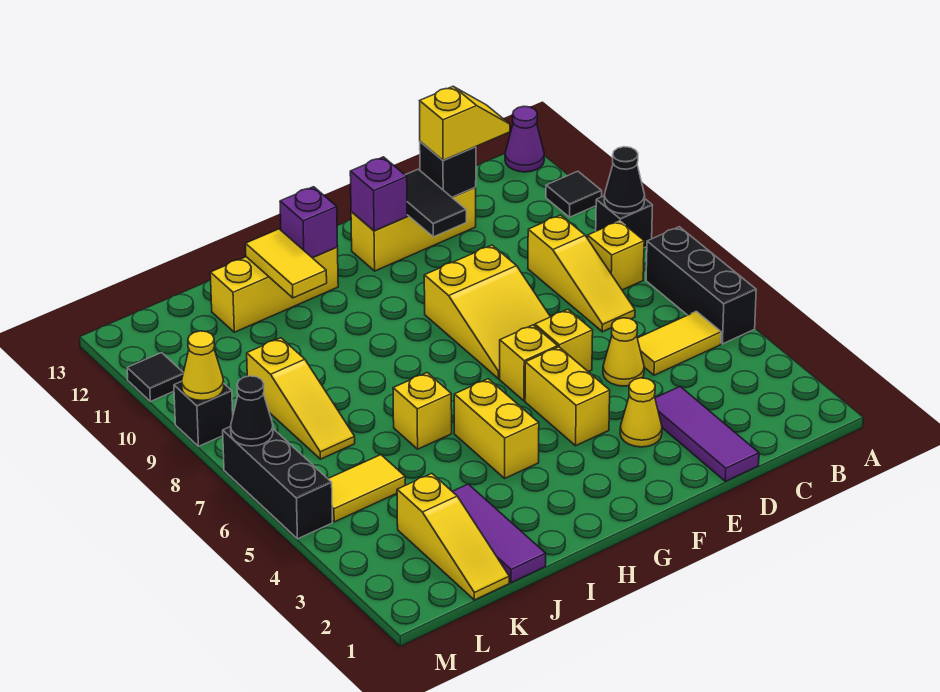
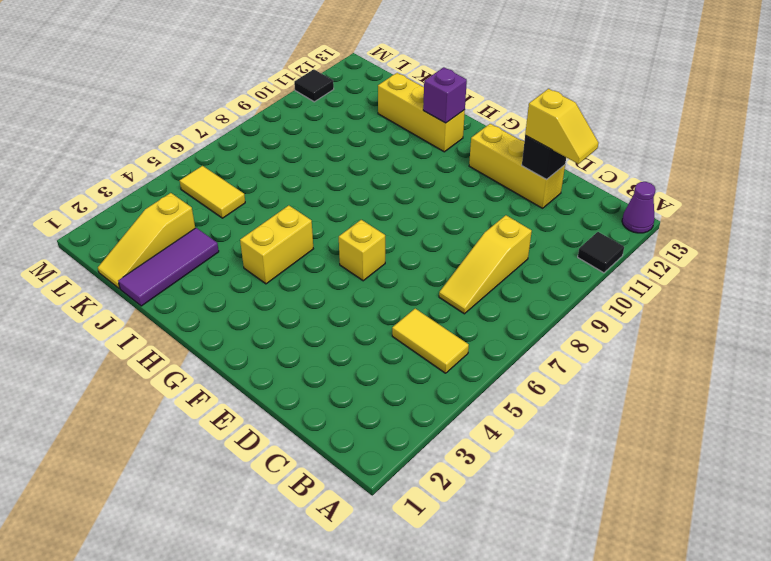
none -> black brick A5:A7 level 1
none -> black brick A9 level 1
none -> yellow brick B8 level 1
none -> purple tile D1:D3 level 1

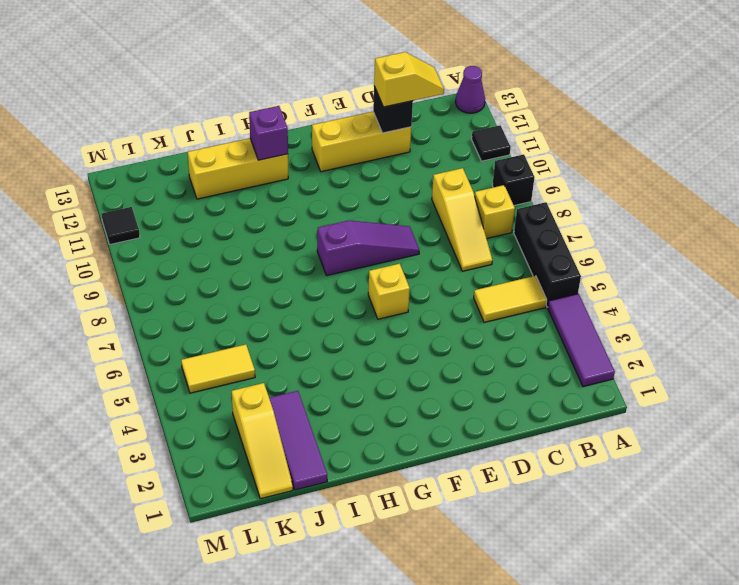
purple tile A2:A4 level 1 -> purple tile D1:D3 level 1
purple slope E8:G8 level 1 top G -> yellow slope E7:F9 level 1 top 9
none -> yellow cone D5 level 1
none -> yellow cone E3 level 1
none -> yellow brick E6 level 1
none -> yellow brick F4:F5 level 1

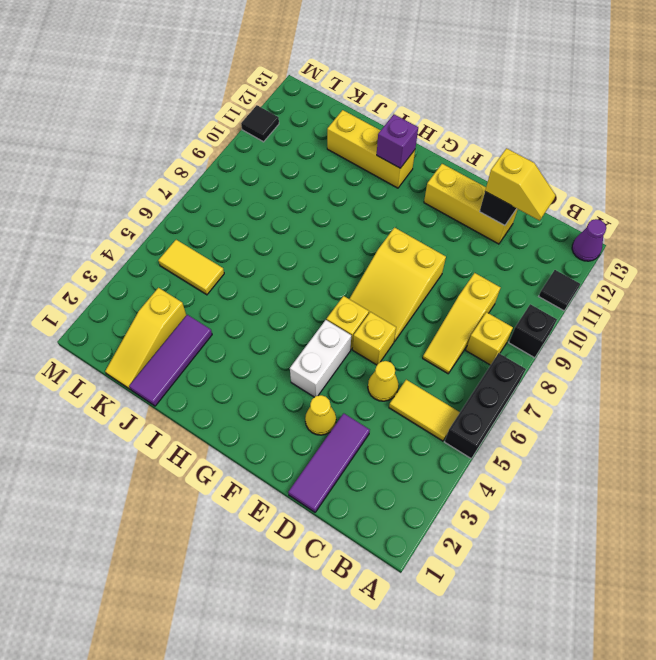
white brick F4:F5 level 1 -> yellow brick F4:F5 level 1
none -> yellow brick H4:H5 level 1
none -> yellow brick I6 level 1
none -> yellow slope K7:K9 level 1 top 9
none -> black brick M5:M7 level 1

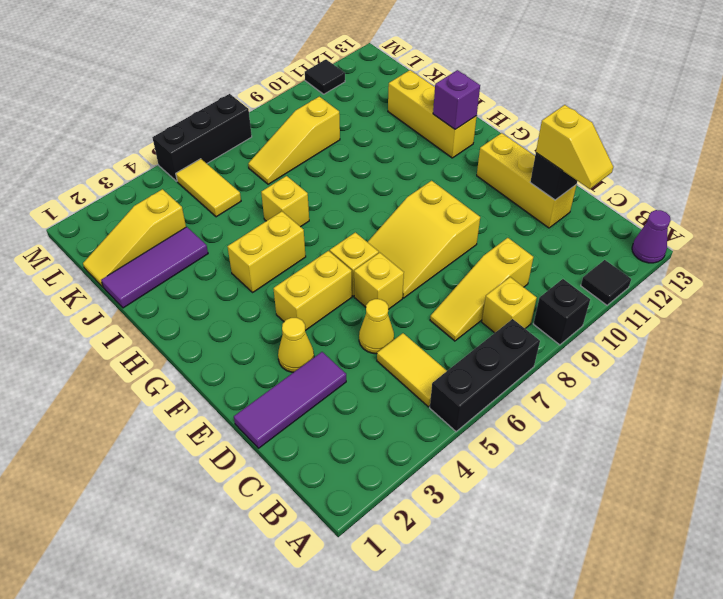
none -> black brick M9 level 1
none -> black cone A9 level 2
none -> black tile E11:E12 level 2
none -> purple brick F12 level 2

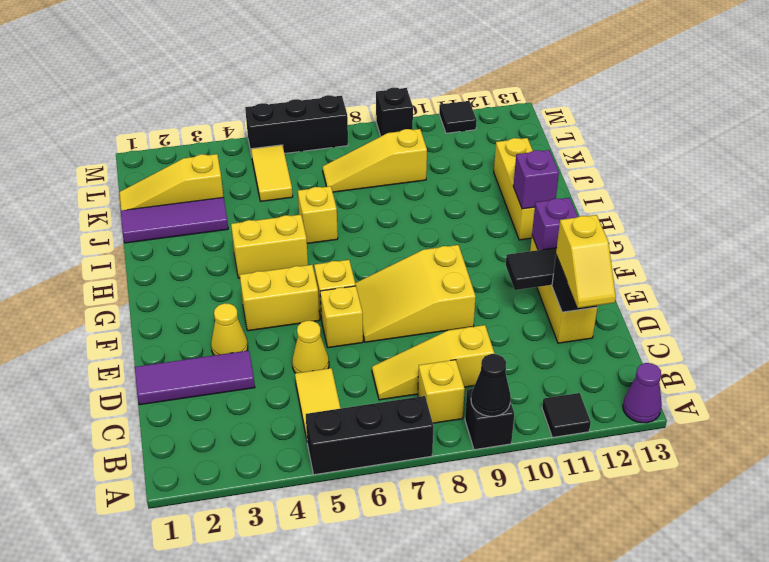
none -> yellow tile I11:I12 level 2
none -> black cone M7 level 2
none -> yellow cone M9 level 2

